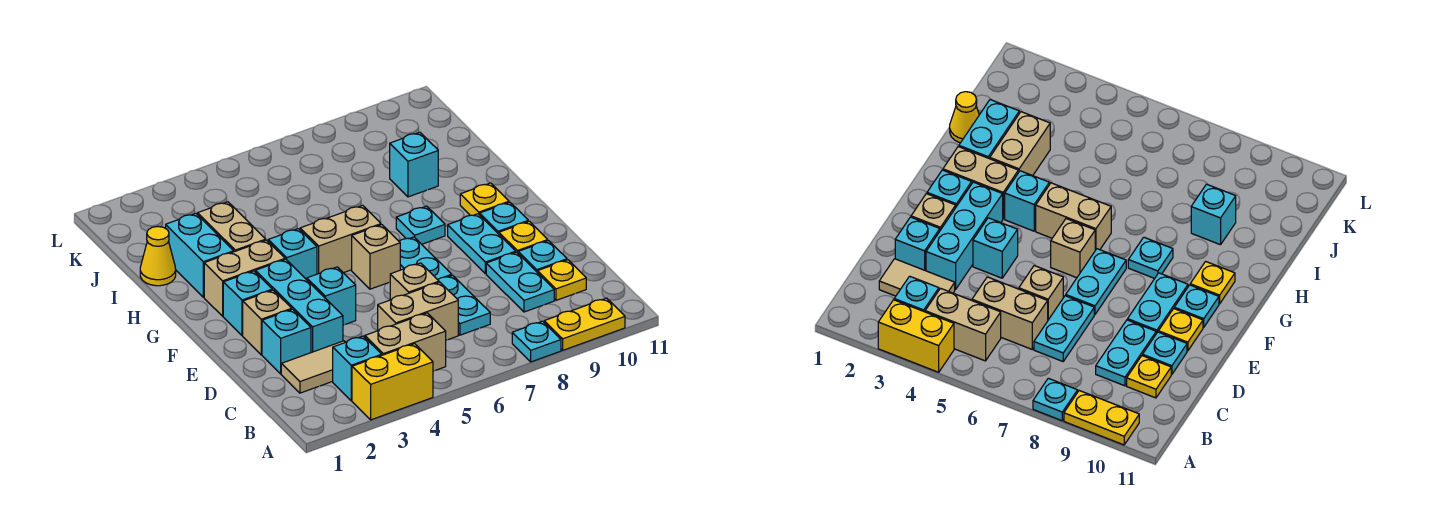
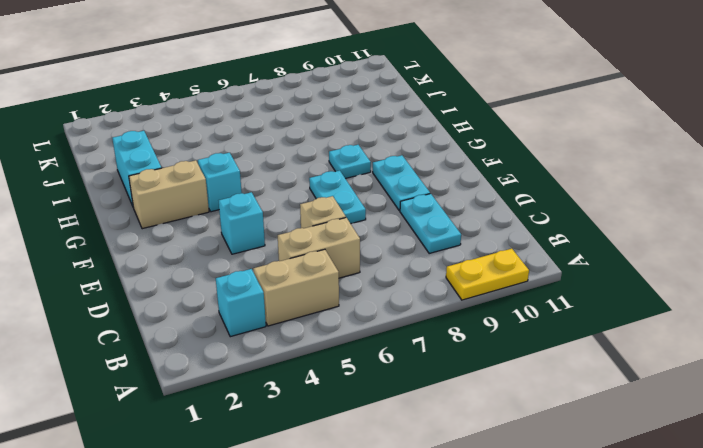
none -> yellow brick A3:A4 level 1
none -> cyan plate A8 level 1
none -> tan tile C2:C3 level 1
none -> cyan plate C7:D7 level 1

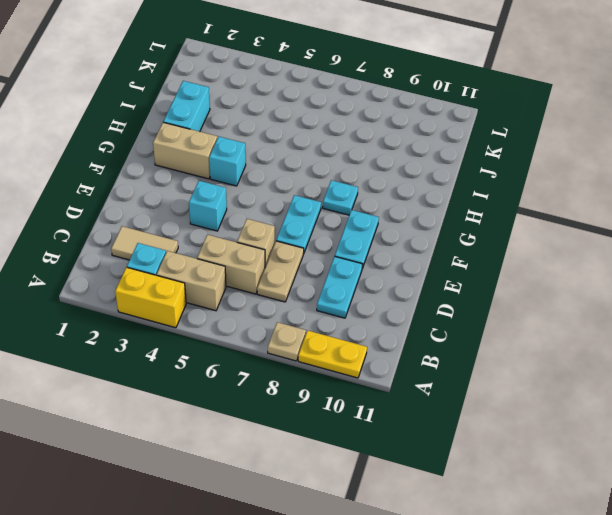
tan plate A8 level 1 -> cyan plate A8 level 1
tan plate C7:D7 level 1 -> cyan plate C7:D7 level 1
none -> yellow plate C10 level 1
none -> cyan brick D2 level 1
none -> cyan brick D3:F3 level 1
none -> cyan plate D10 level 1

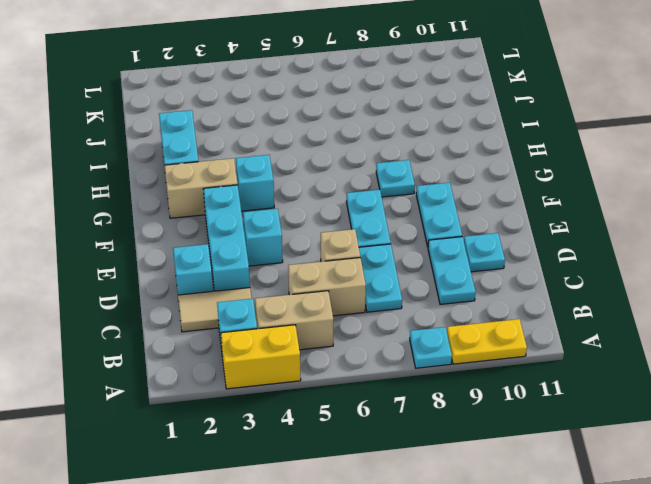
none -> yellow plate C10 level 1
none -> tan brick E2 level 1
none -> yellow plate E10 level 1
none -> cyan brick F2 level 1

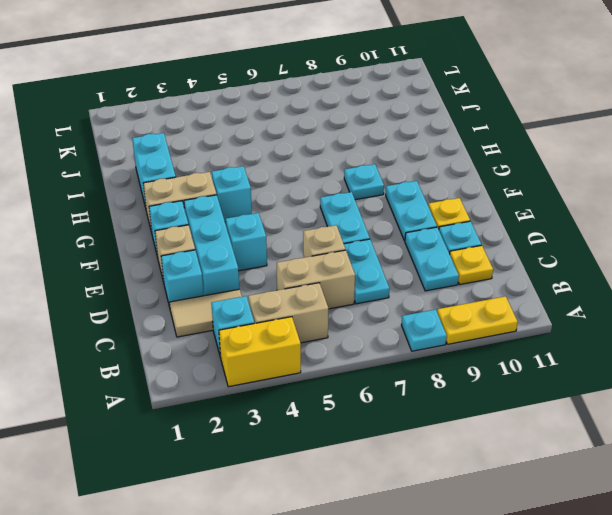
none -> tan brick F6 level 1
none -> cyan plate F10 level 1
none -> tan brick G5:G6 level 1
none -> yellow plate G10 level 1

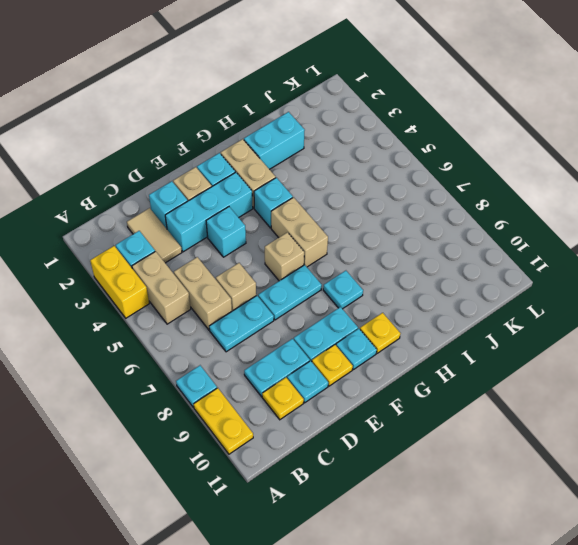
none -> tan brick H3:I3 level 1
none -> yellow cone I1 level 1
none -> cyan brick I9 level 1

